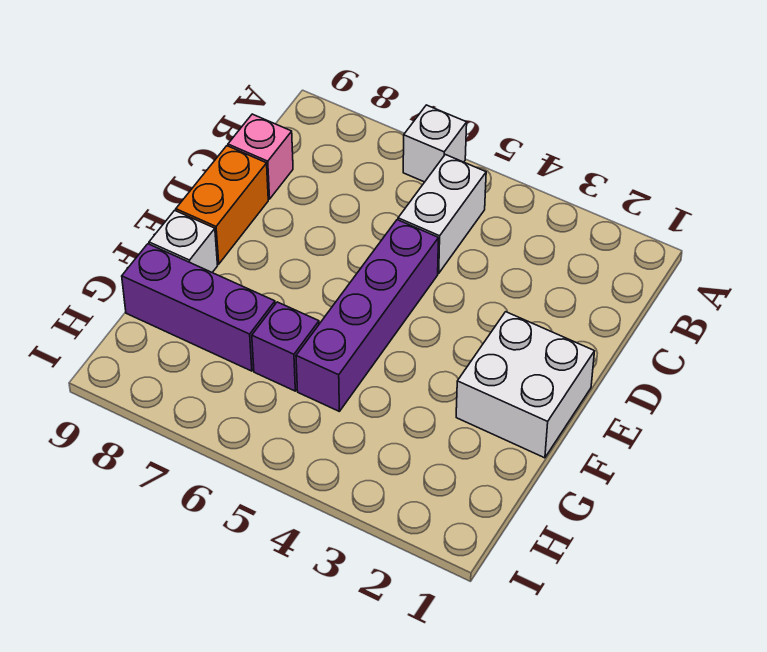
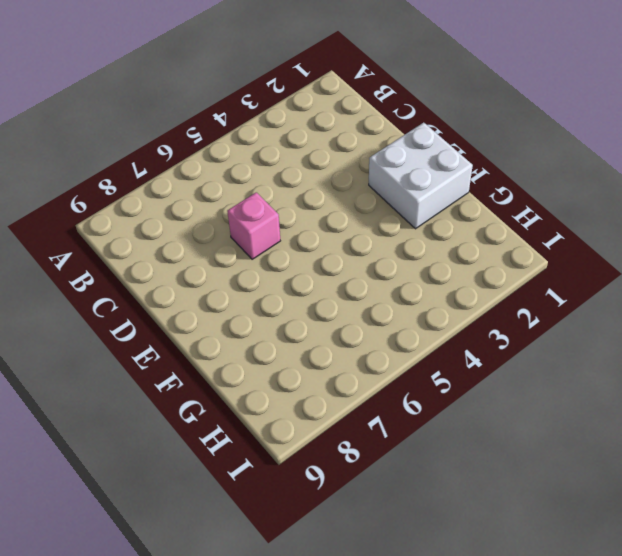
pink brick D6 level 1 -> pink brick C9 level 1
none -> white brick A6 level 1
none -> white brick B5:C5 level 1

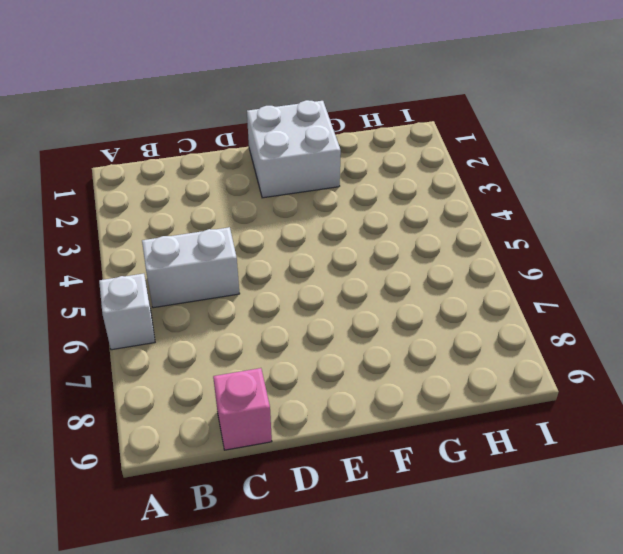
none -> purple brick D5:G5 level 1
none -> orange brick D9:E9 level 1

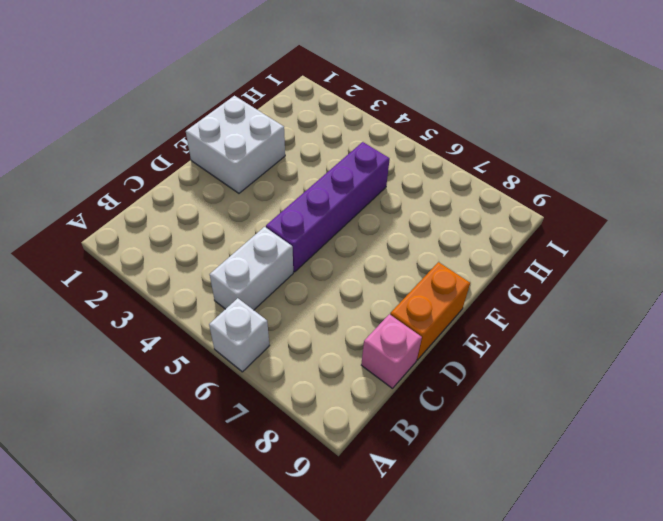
none -> white brick F9 level 1
none -> purple brick G6 level 1

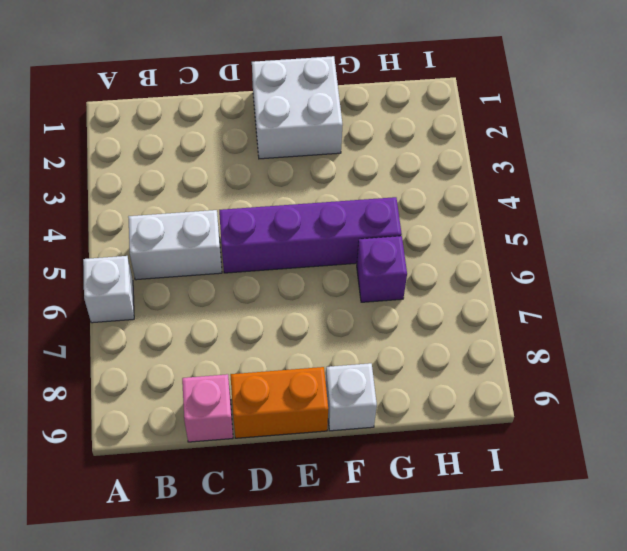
none -> purple brick G7:G9 level 1

